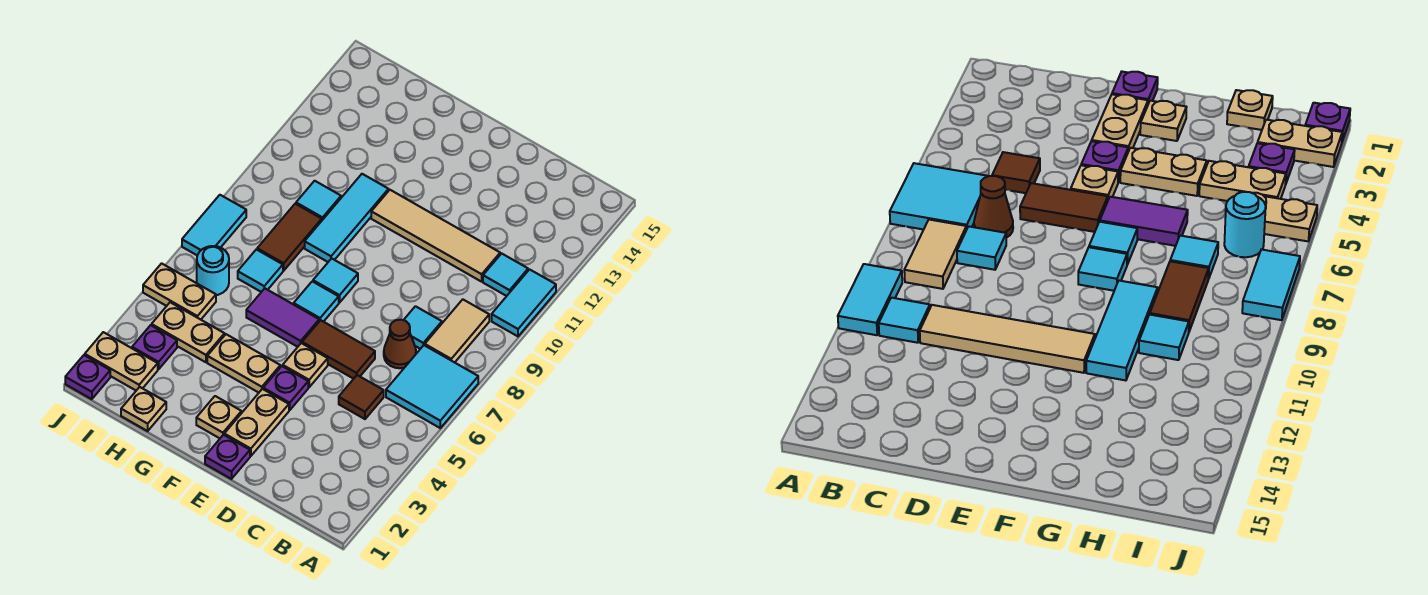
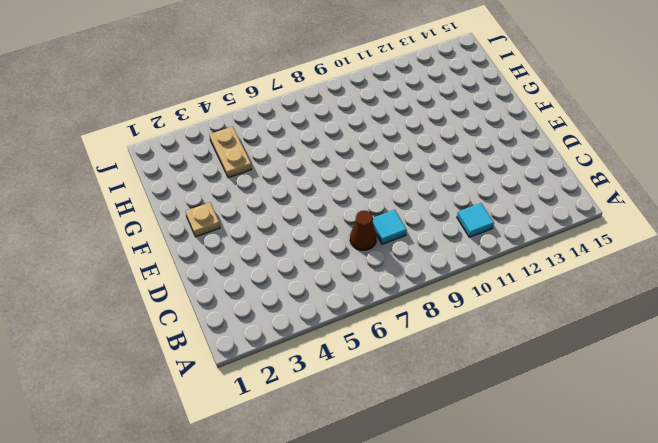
none -> cyan tile A6:B7 level 1
none -> cyan tile A10:A11 level 1
none -> tan tile B8:B9 level 1
none -> brown tile C5 level 1

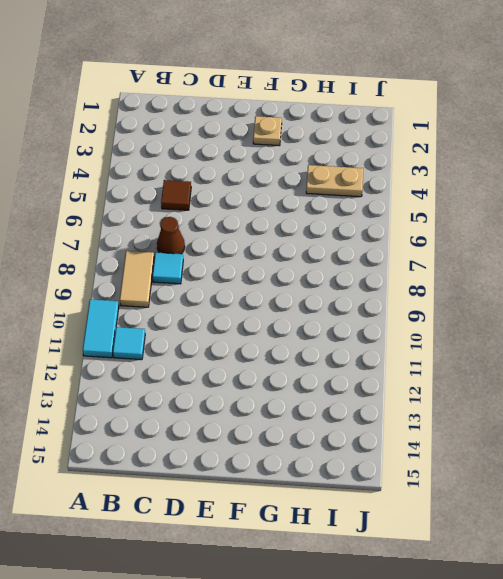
none -> cyan tile A6:B7 level 1
none -> tan tile C11:F11 level 1
none -> brown tile D6:E6 level 1
none -> purple plate E1 level 1

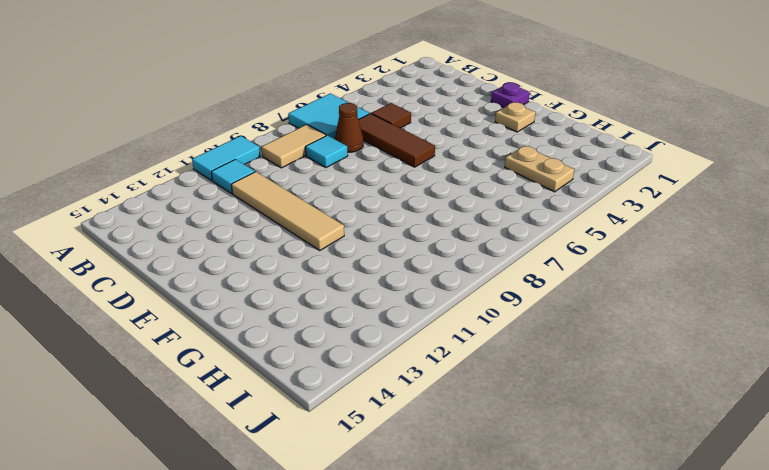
brown tile C6:E6 level 1 -> brown tile D6:E6 level 1
none -> tan plate E2:E3 level 1
none -> purple plate E4 level 1
none -> tan plate E5 level 1
none -> tan plate F4:G4 level 1

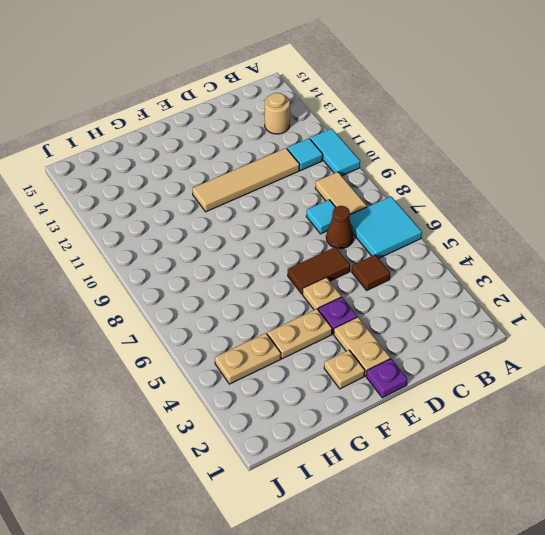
tan round brick B13 level 1 -> none
none -> purple tile F6:G6 level 1
none -> cyan tile F7 level 1
none -> cyan tile F8 level 1
none -> cyan tile G9:G11 level 1

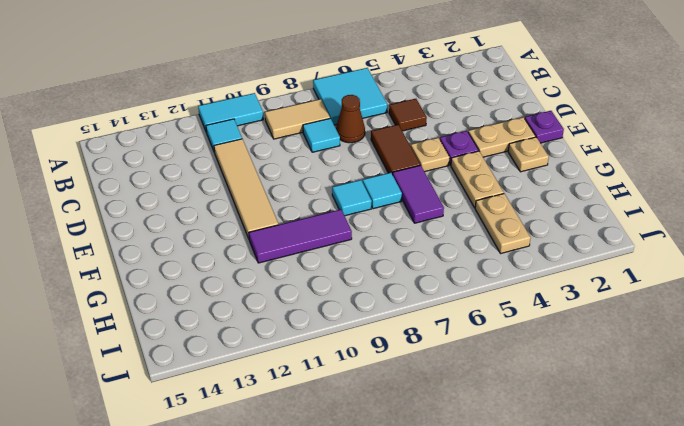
purple tile G9:G11 level 1 -> cyan tile G9:G11 level 1
none -> tan plate H1 level 1
none -> cyan tile H7 level 1
none -> brown tile H8:H9 level 1
none -> cyan tile H10 level 1

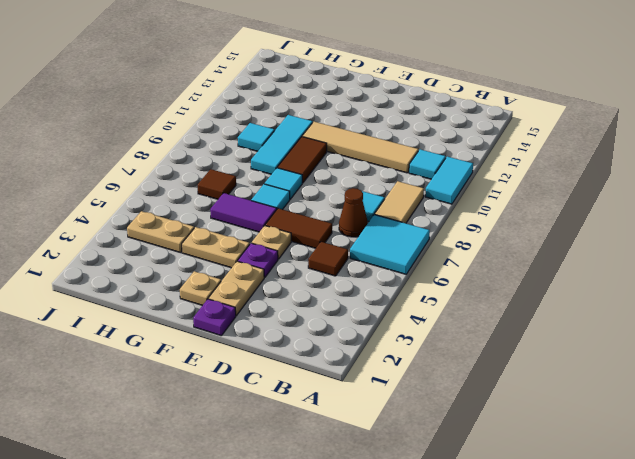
brown tile F9:F10 level 1 -> brown tile H8:H9 level 1
brown tile H7 level 1 -> cyan tile H7 level 1
none -> tan plate H1 level 1
none -> tan plate I2:J2 level 1
none -> purple plate I3 level 1
none -> tan plate I5:J5 level 1

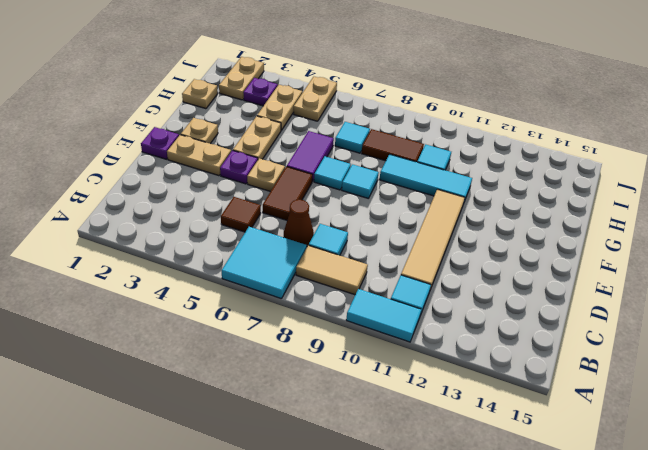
none -> cyan round brick I6 level 1
none -> purple plate J1 level 1
none -> cyan tile J7:J8 level 1

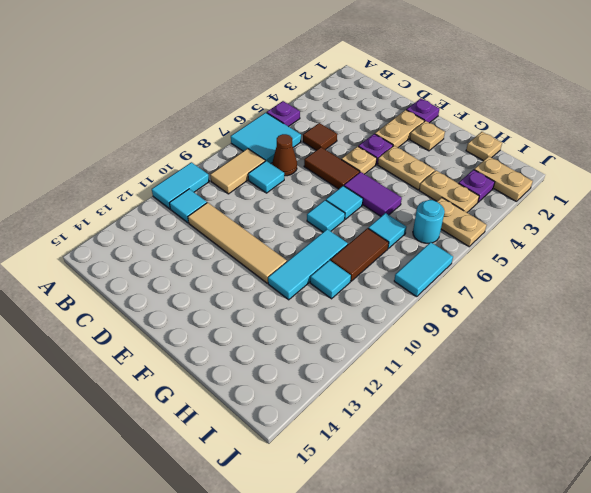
purple plate A5 level 1 -> purple plate J1 level 1

